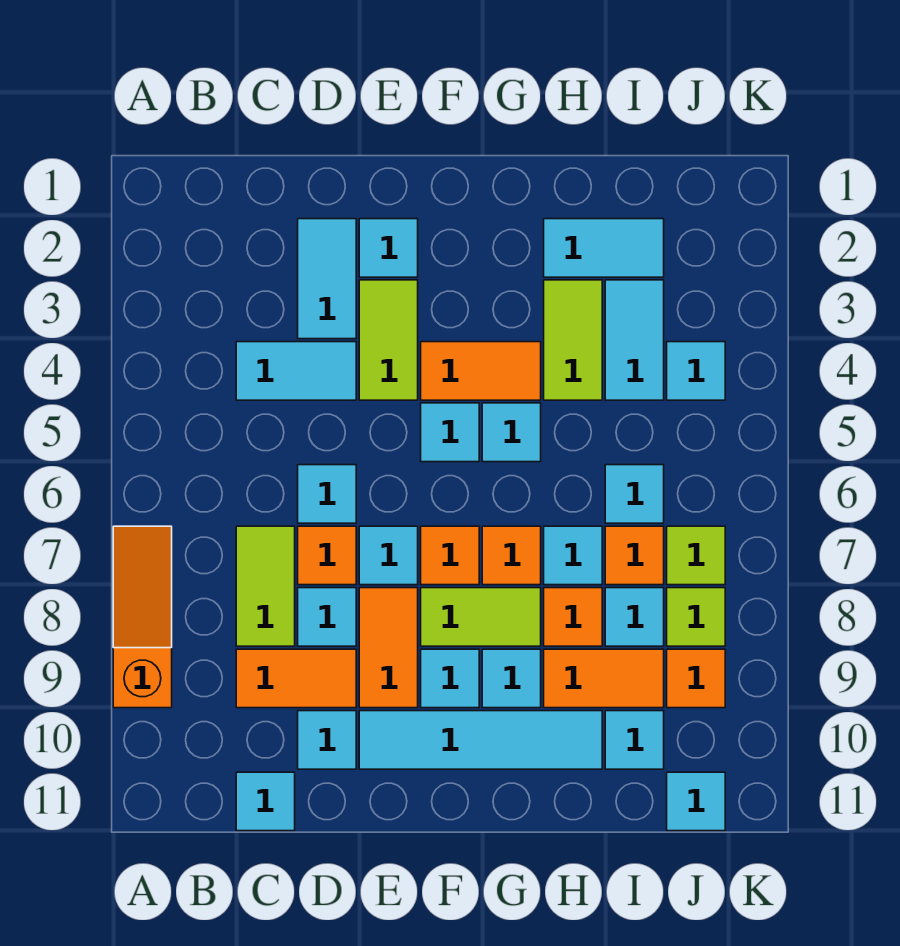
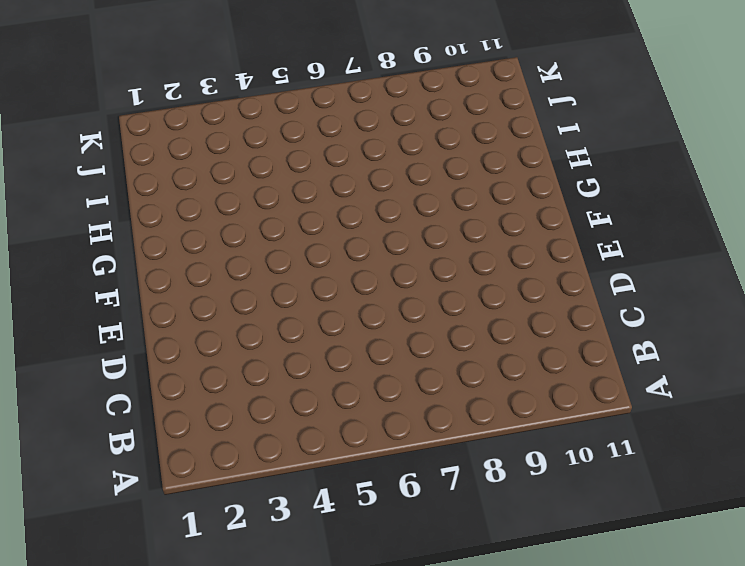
none -> orange slope A7:A9 level 1 top 9
none -> cyan tile C4:D4 level 1
none -> lime tile C7:C8 level 1
none -> orange tile C9:D9 level 1

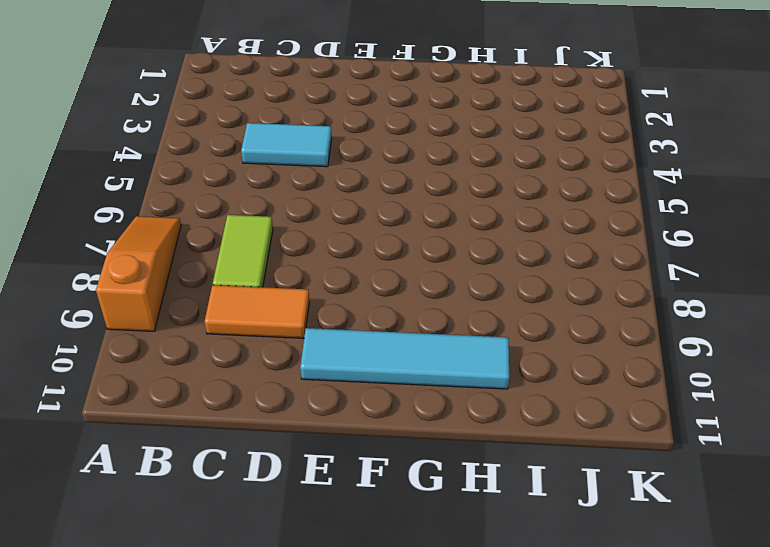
none -> cyan tile C11 level 1
none -> cyan tile D2:D3 level 1
none -> cyan tile D6 level 1
none -> orange tile D7 level 1

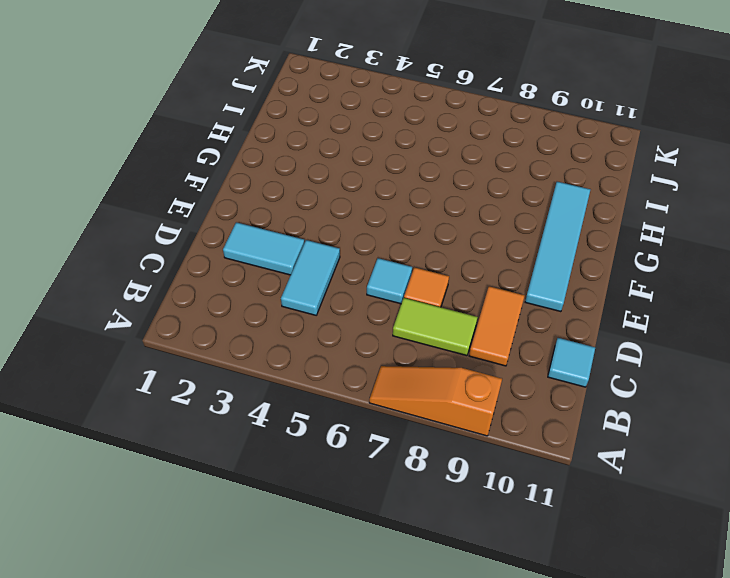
none -> cyan tile D8 level 1
none -> cyan tile D10 level 1
none -> cyan tile E2 level 1
none -> lime tile E3:E4 level 1

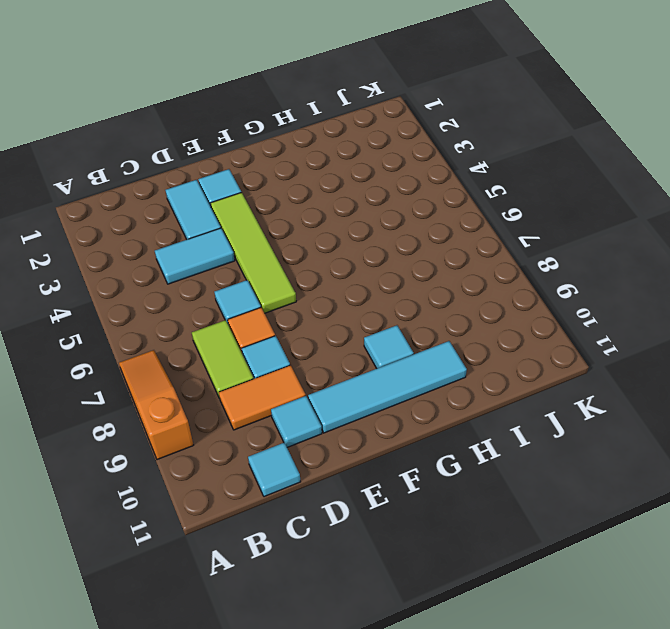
lime tile E3:E6 level 1 -> lime tile E3:E4 level 1
none -> cyan tile E7 level 1
none -> orange tile E8:E9 level 1
none -> orange tile F4:G4 level 1
none -> cyan tile F5 level 1

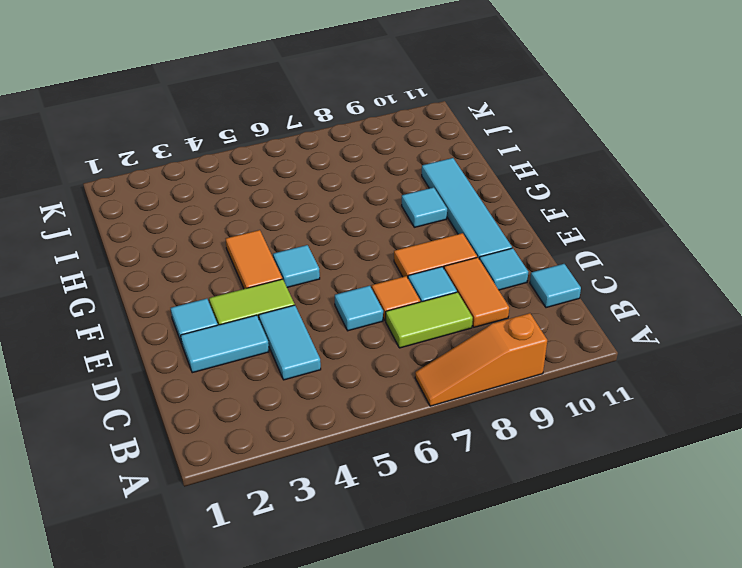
none -> cyan tile E7 level 1
none -> orange tile F7 level 1
none -> lime tile F8:G8 level 1
none -> cyan tile F9 level 1

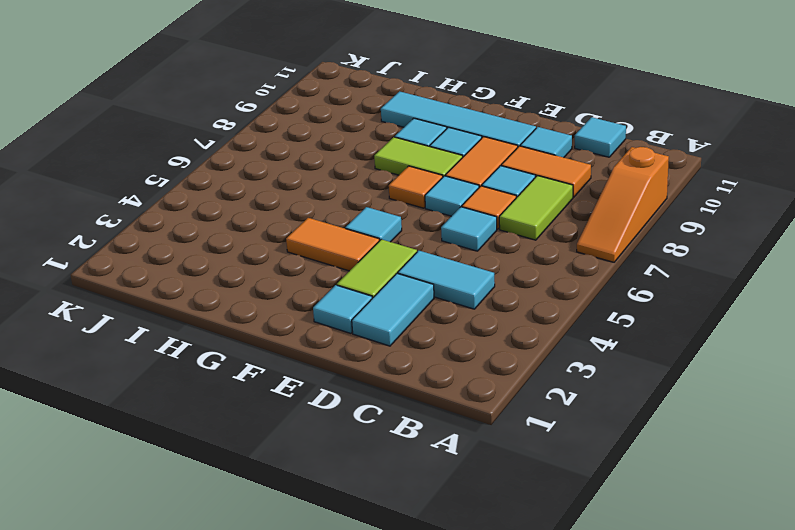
none -> cyan tile G5 level 1
none -> orange tile G7 level 1
none -> cyan tile H2:I2 level 1
none -> lime tile H3:H4 level 1

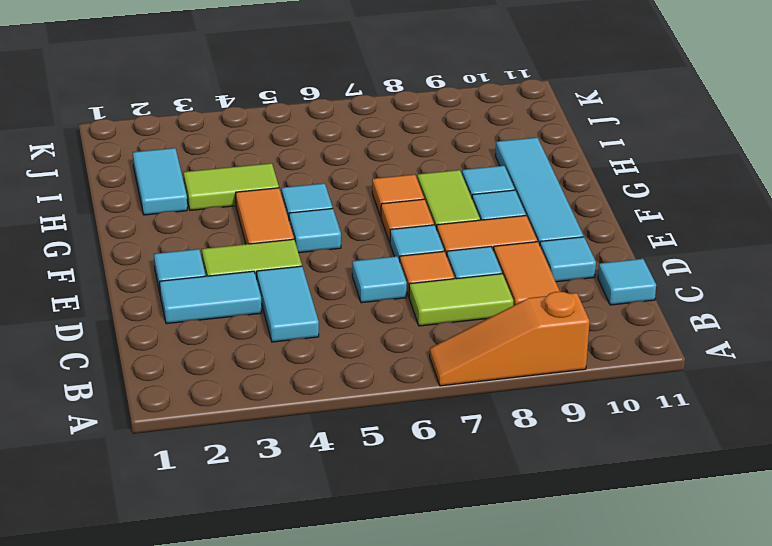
none -> cyan tile H7 level 1
none -> orange tile H8 level 1
none -> orange tile H9:I9 level 1
none -> cyan tile I3:I4 level 1

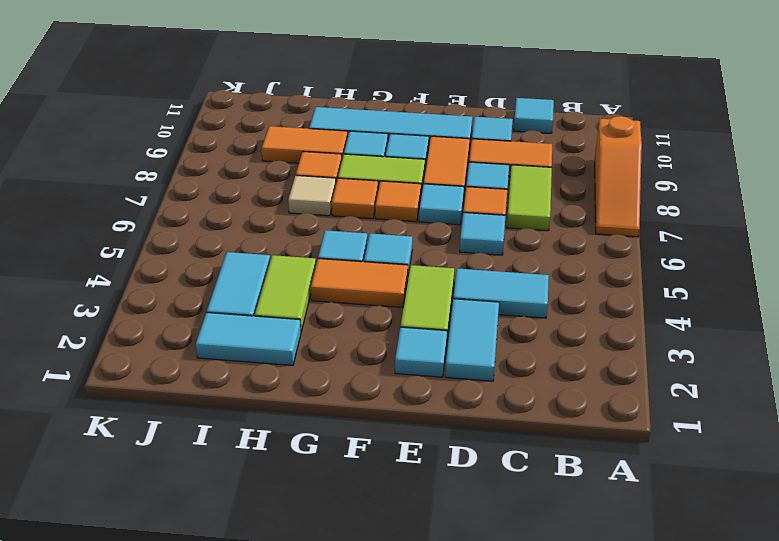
tan tile H7 level 1 -> cyan tile H7 level 1
none -> cyan tile I6 level 1
none -> orange tile I7 level 1
none -> cyan tile I8 level 1
none -> cyan tile I10 level 1

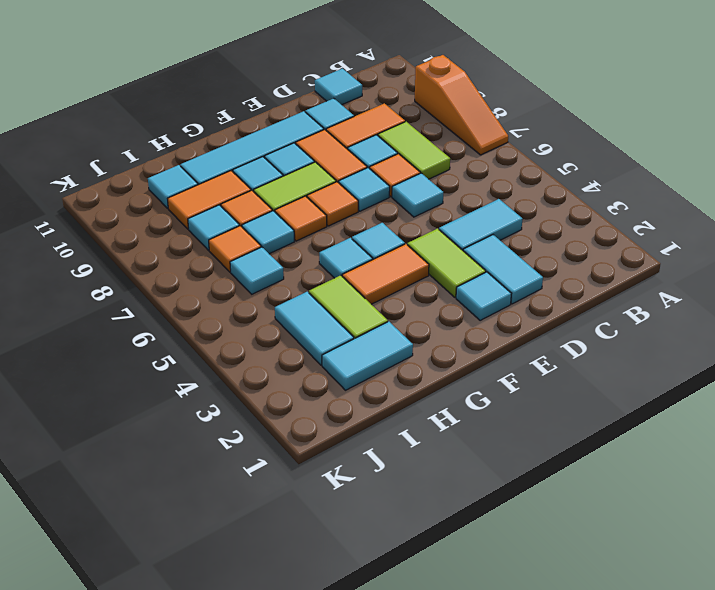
none -> cyan tile J4 level 1
none -> lime tile J7 level 1
none -> lime tile J8 level 1
none -> orange tile J9 level 1

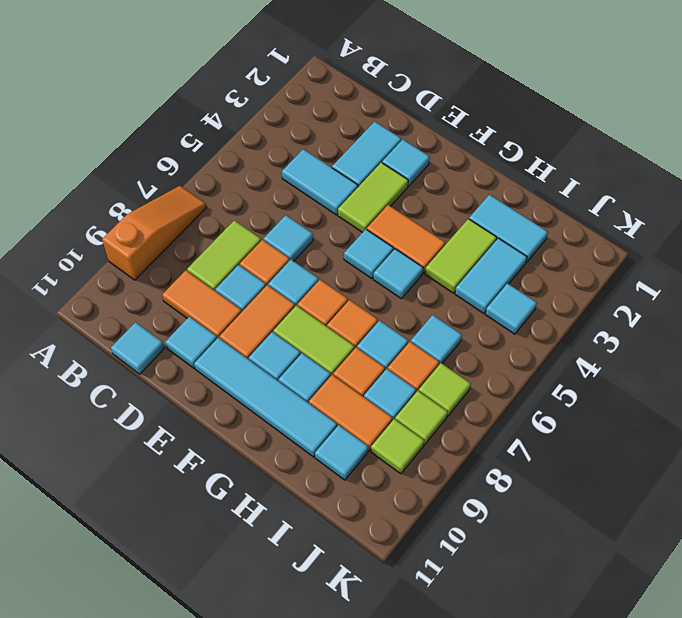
lime tile J9 level 1 -> orange tile J9 level 1
none -> cyan tile J11 level 1

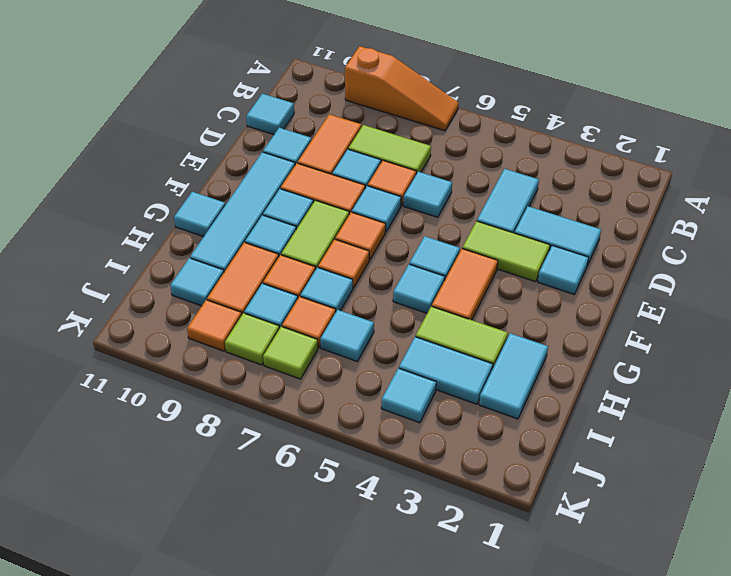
cyan tile G11 level 1 -> cyan tile J11 level 1

